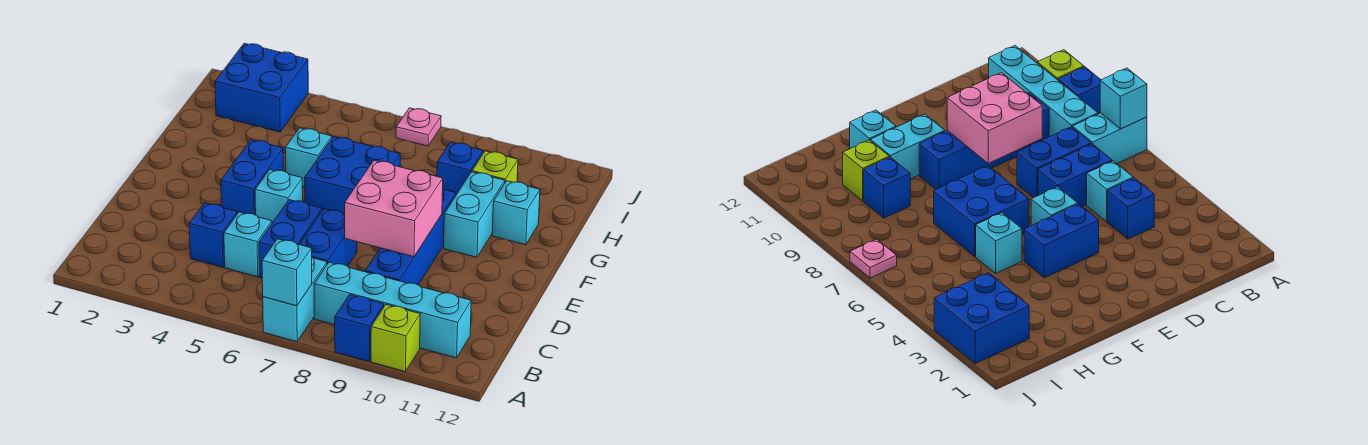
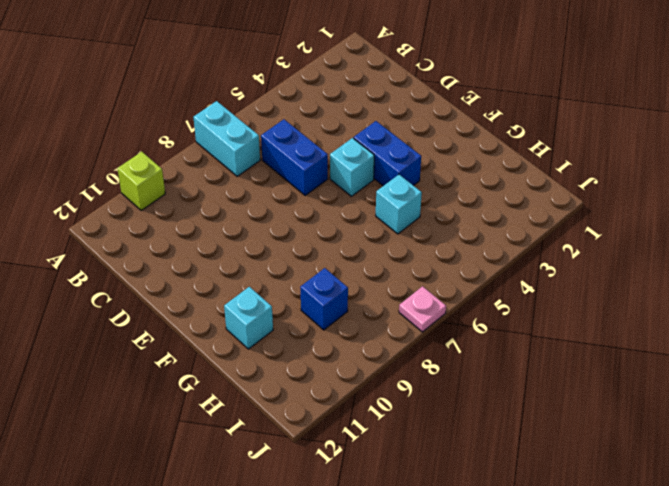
none -> blue brick A9 level 1
none -> cyan brick B8:B11 level 1
none -> blue brick C4 level 1

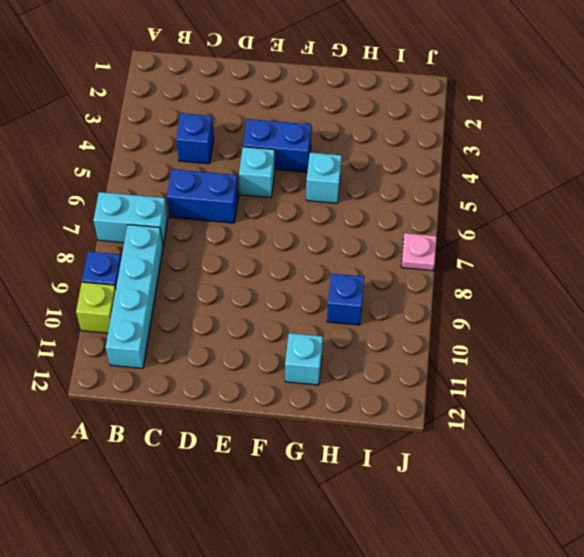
none -> cyan brick C5 level 1
none -> blue brick C7:D7 level 1
none -> blue brick C9:F9 level 1

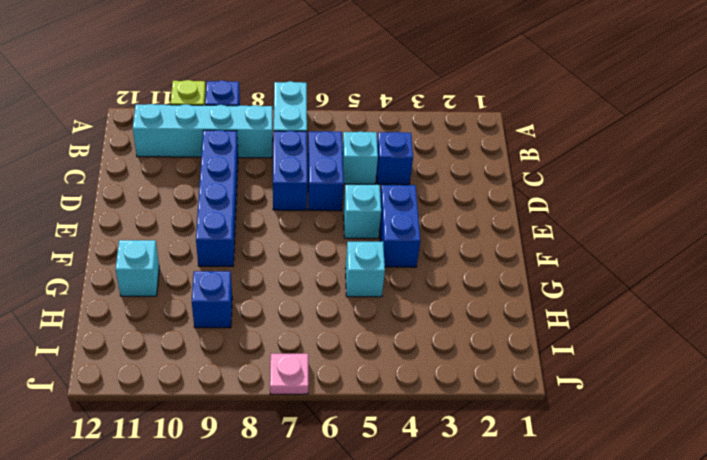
none -> blue brick F6:G7 level 1
none -> cyan brick F10:G10 level 1
none -> lime brick H10 level 1

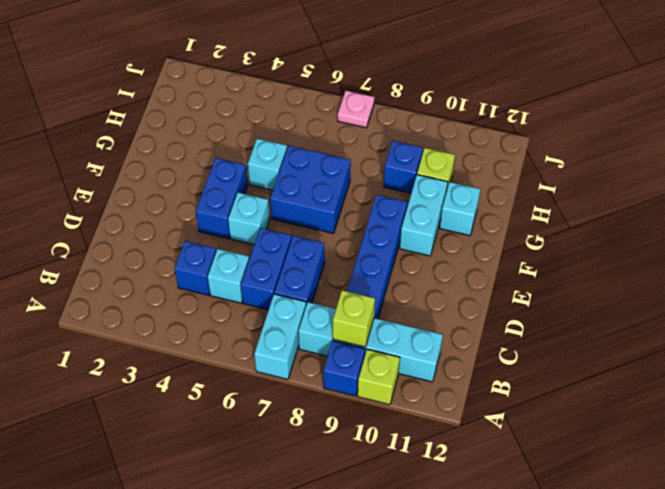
lime brick B9 level 2 -> none
none -> blue brick I2:J3 level 1
none -> cyan brick A7 level 2
none -> pink brick D8:E9 level 2

